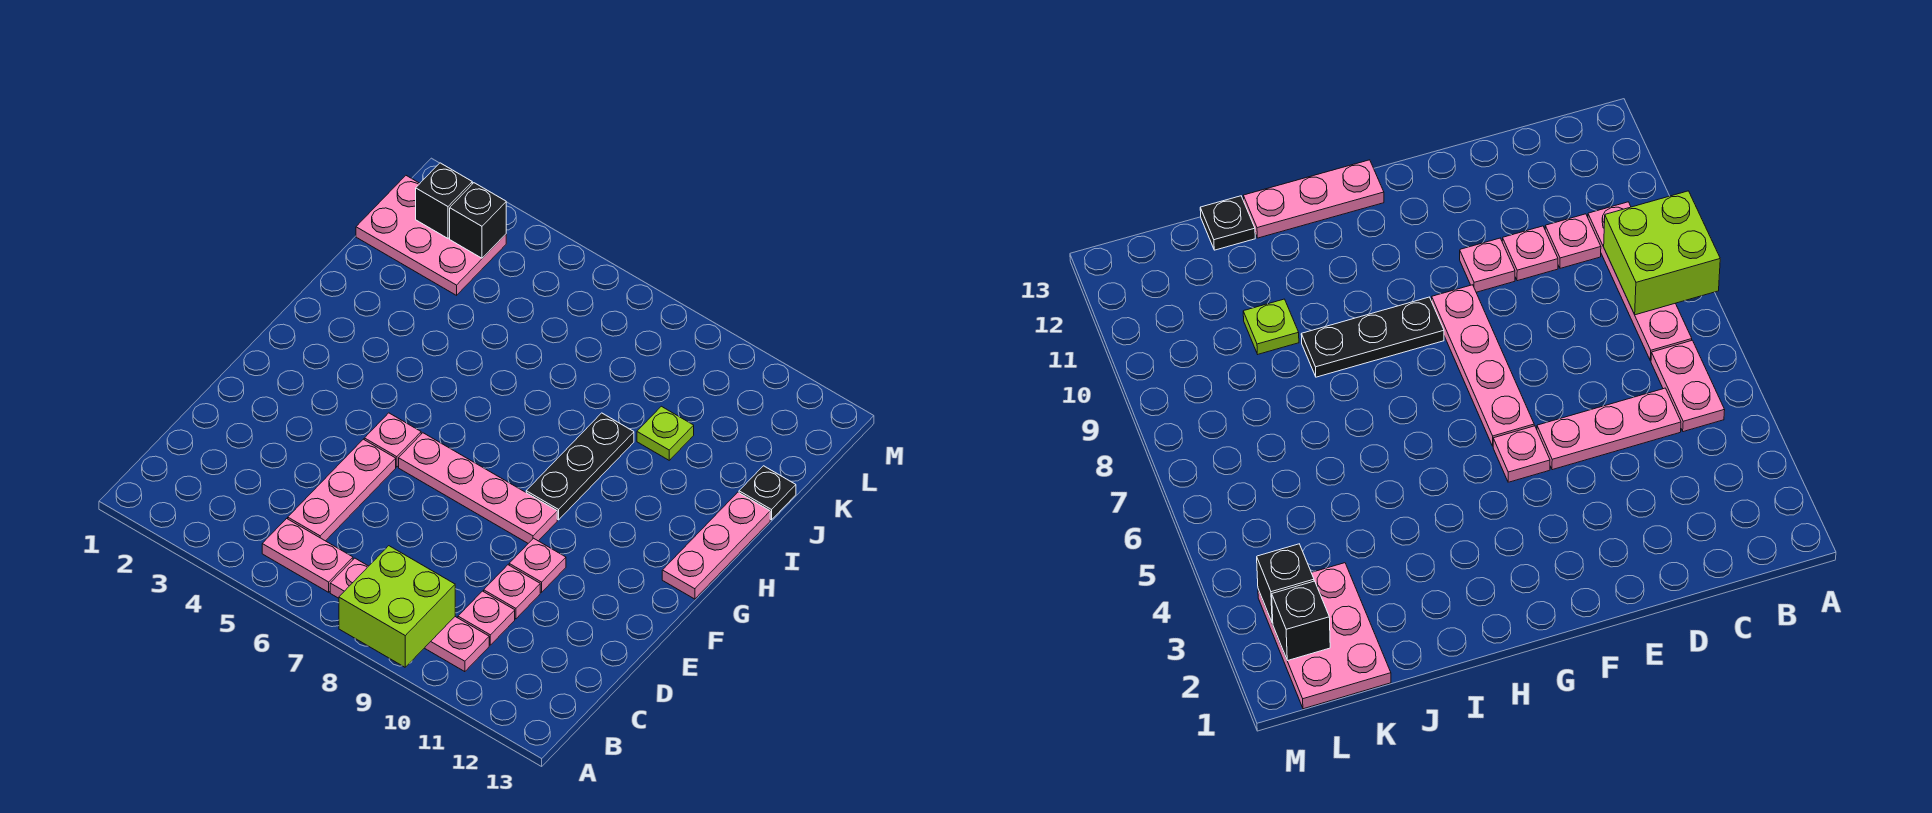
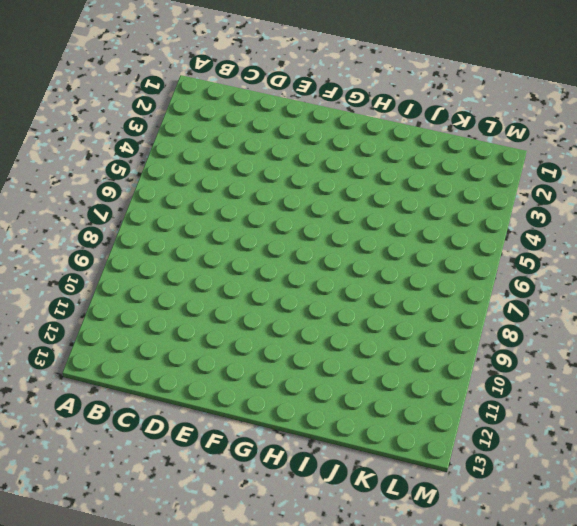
none -> pink plate B5:B6 level 1
none -> pink plate B7:B10 level 1
none -> pink plate C5:E5 level 1

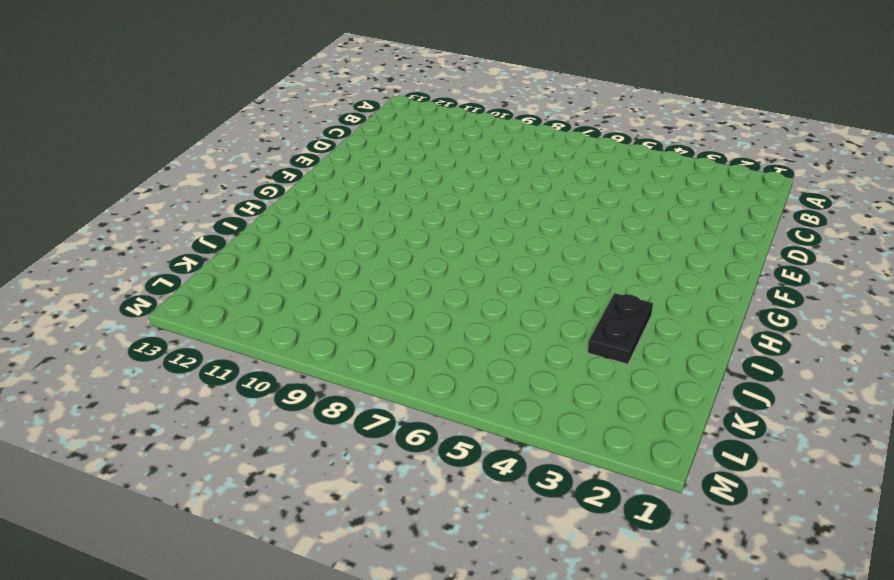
black plate I3:J3 level 1 -> none
none -> pink plate B5:B6 level 1
none -> pink plate B7:B10 level 1
none -> pink plate C5:E5 level 1

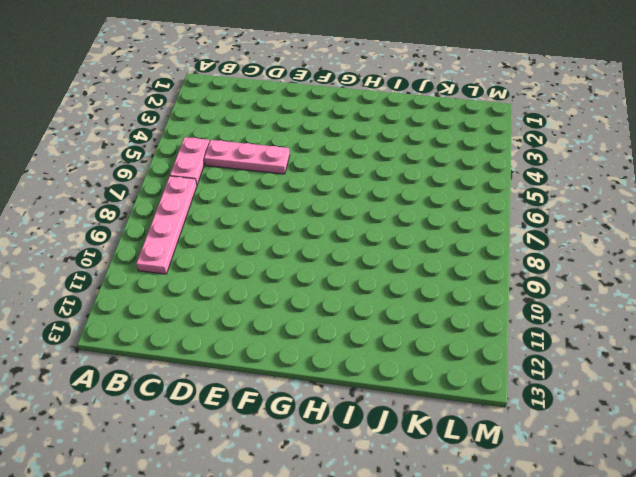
none -> pink plate C10 level 1
none -> pink plate D10 level 1
none -> pink plate E10 level 1

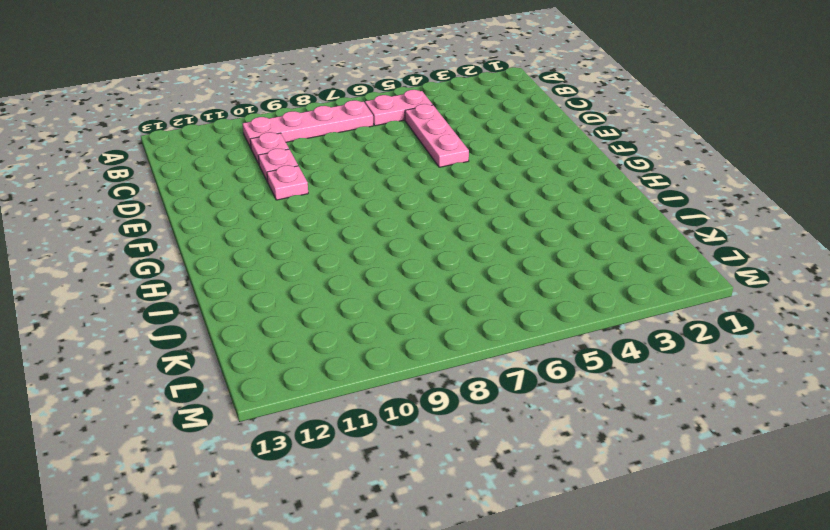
none -> pink plate F5 level 1
none -> pink plate F6:F9 level 1
none -> black plate G9:I9 level 1

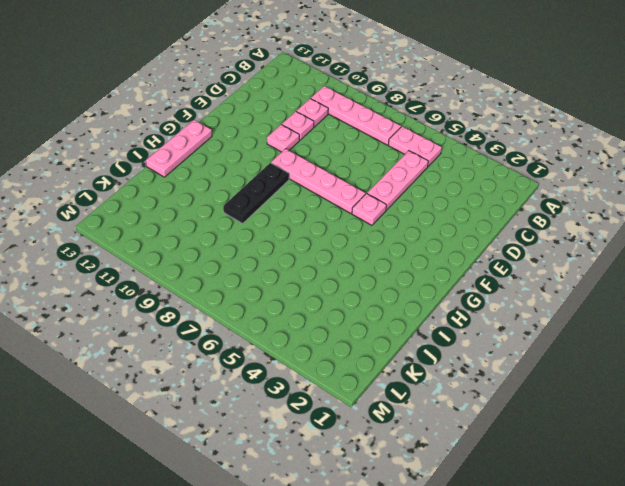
none -> lime plate J10 level 1
none -> black plate J13 level 1
none -> pink plate K1:L3 level 1

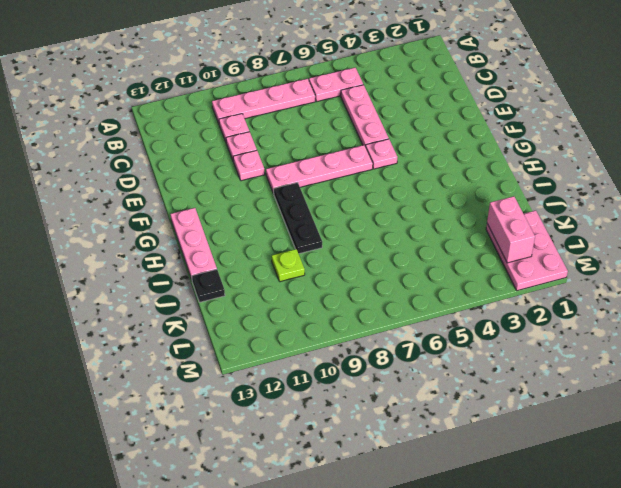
pink plate K1:M2 level 1 -> pink plate K1:L3 level 1
pink brick K2:L2 level 2 -> black brick L2 level 2
none -> lime brick A8:B9 level 2
none -> black brick L3 level 2

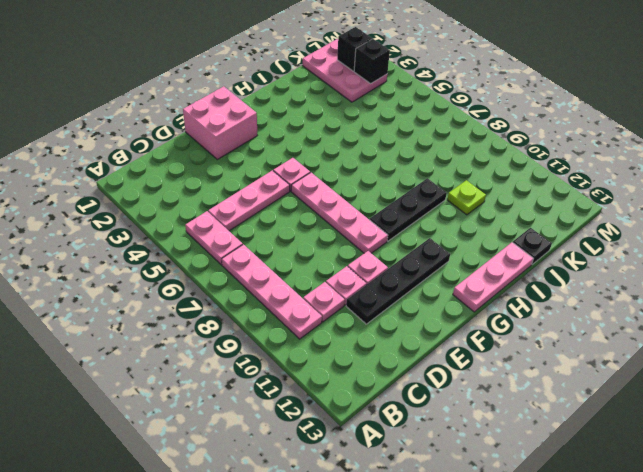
black plate D11:G11 level 1 -> none
pink brick E1:F2 level 1 -> none
none -> lime brick A8:B9 level 2

